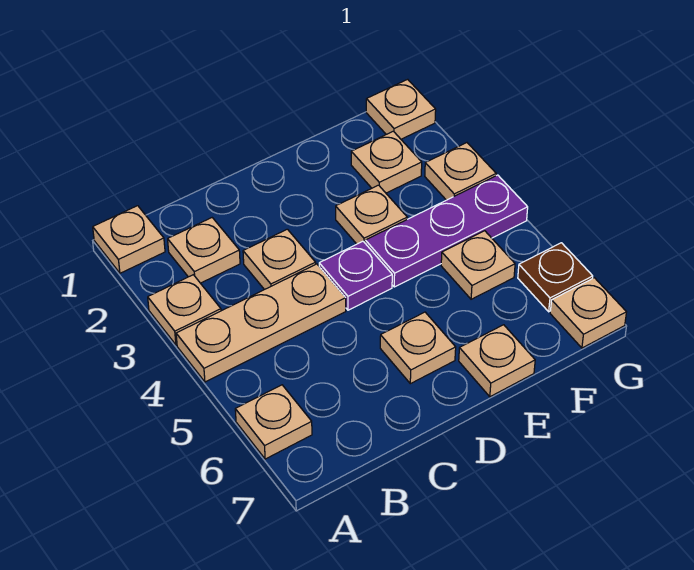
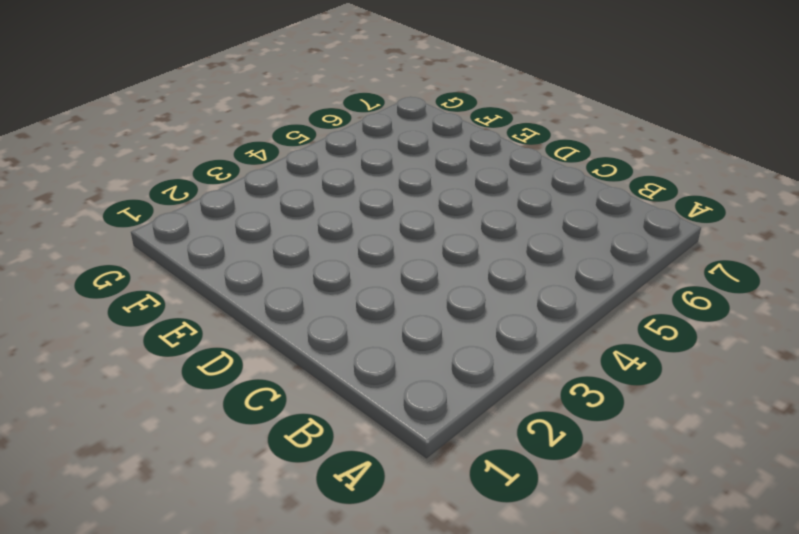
none -> tan plate A1 level 1
none -> tan plate A3 level 1
none -> tan plate A4:C4 level 1

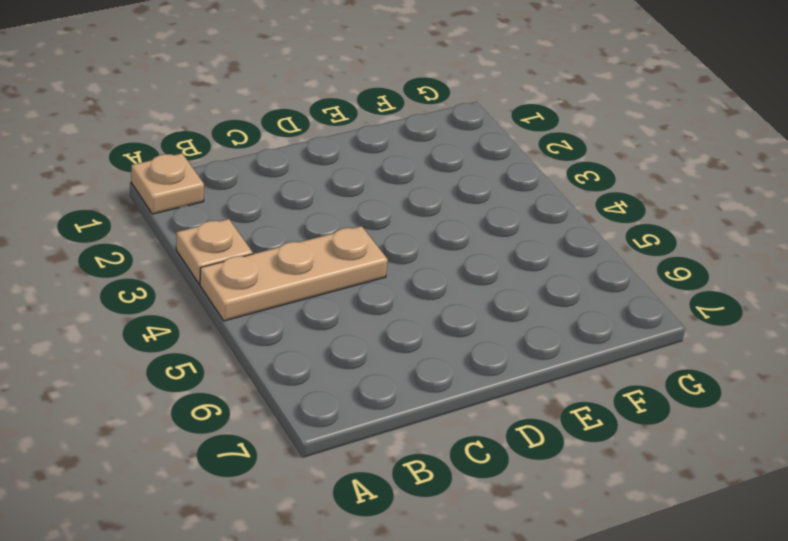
none -> tan plate A6 level 1
none -> tan plate B2 level 1
none -> tan plate C3 level 1

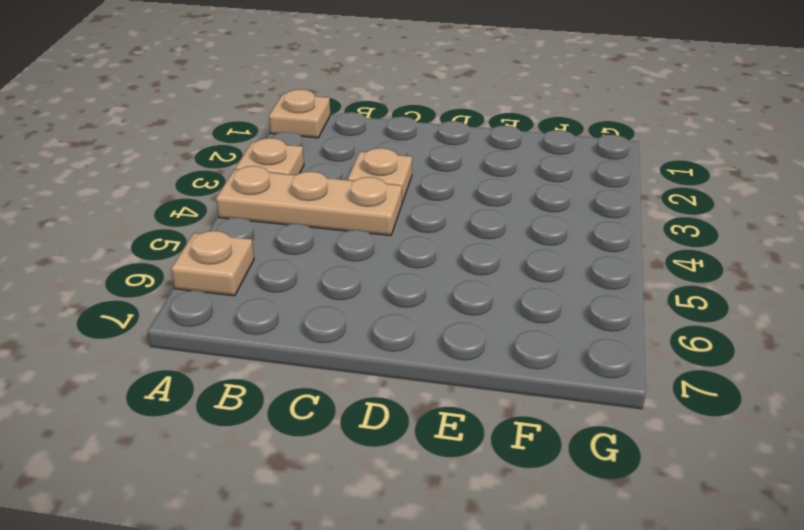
none -> tan plate B2 level 1
none -> purple plate D4 level 1
none -> tan plate D6 level 1

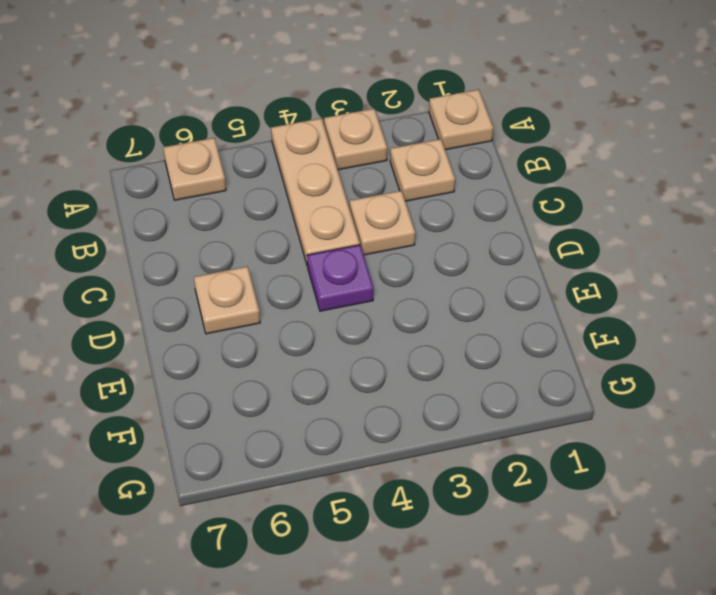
none -> tan plate E3 level 1
none -> purple plate E4:G4 level 1
none -> tan plate E7 level 1

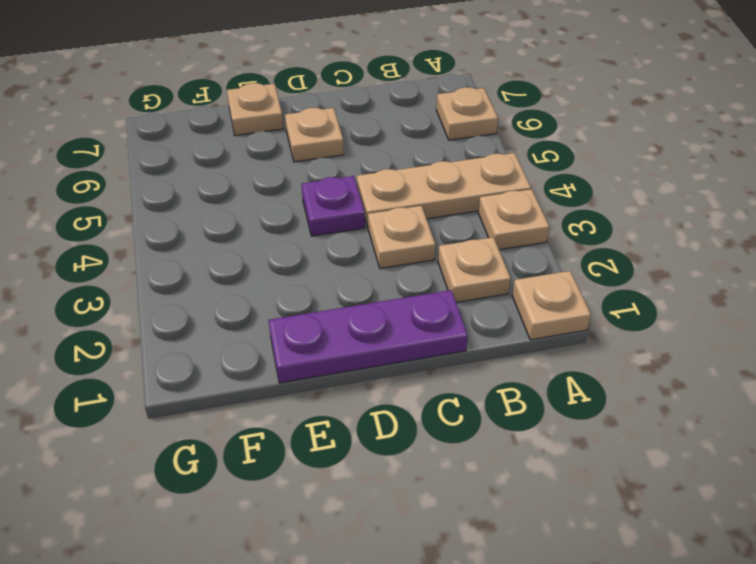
purple plate C1:E1 level 1 -> purple plate E4:G4 level 1
none -> tan plate E3 level 1
none -> tan plate F2 level 1
none -> tan plate F5 level 1

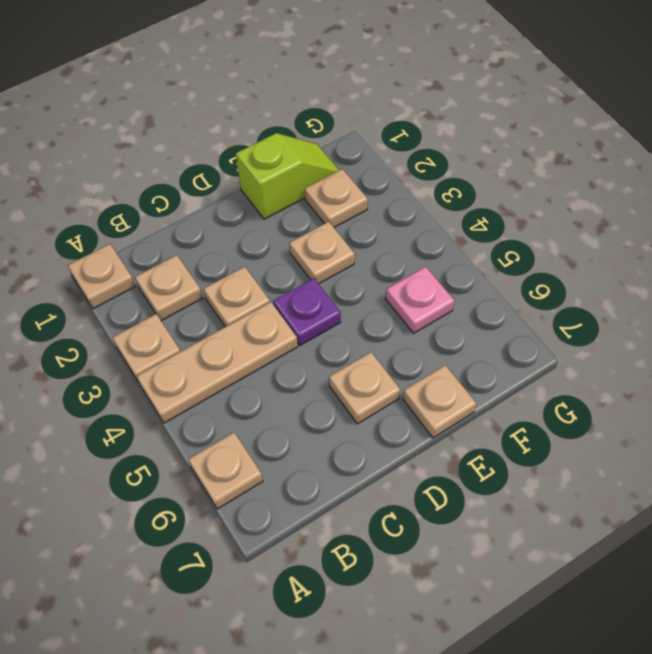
lime slope E1:F1 level 1 top E -> none
pink plate F5 level 1 -> tan plate F5 level 1
none -> purple plate E4:G4 level 1
none -> tan plate G1 level 1
none -> tan plate G3 level 1

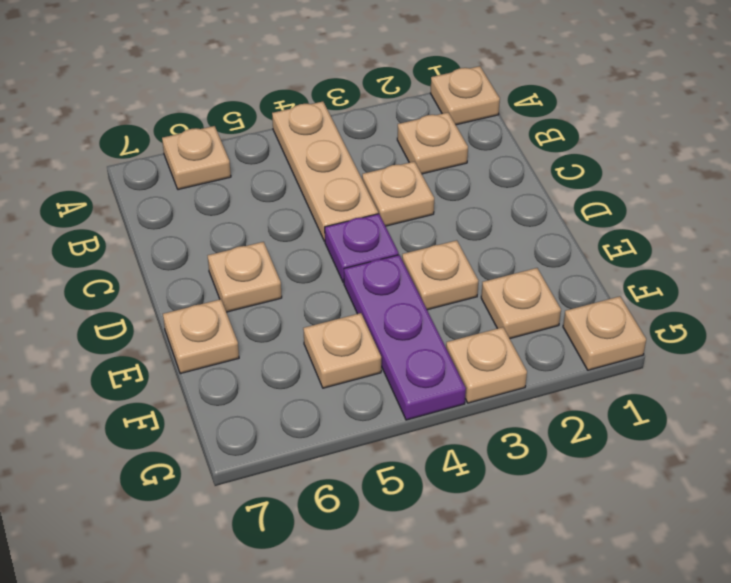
none -> tan plate A3 level 1
none -> brown plate G6 level 1
none -> tan plate G7 level 1

